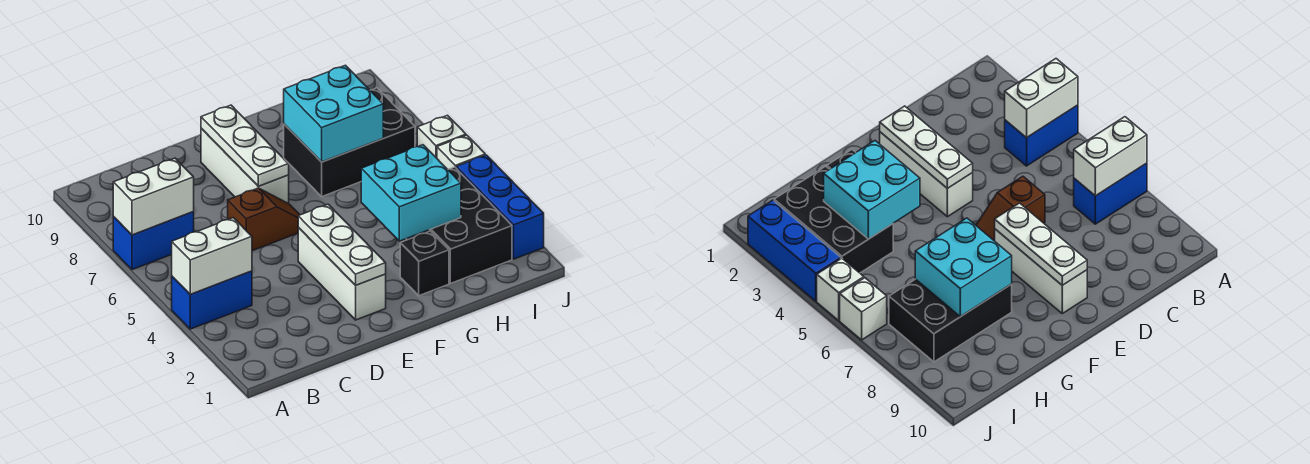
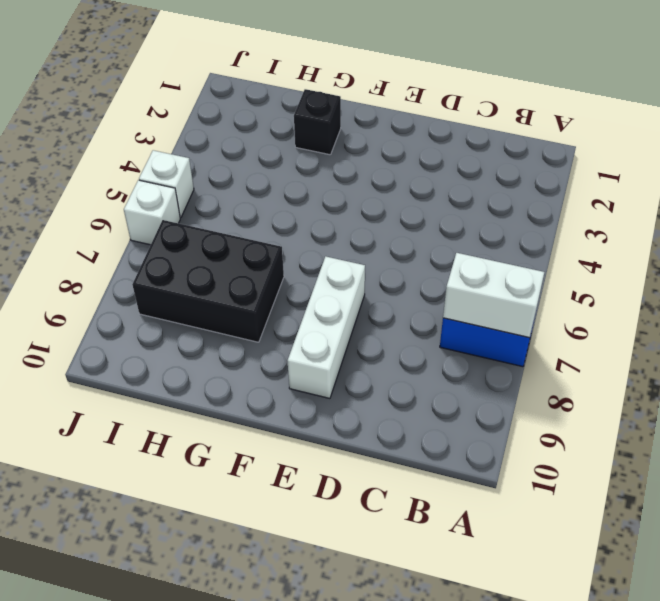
none -> blue brick A4:B4 level 1
none -> brown slope D6:E6 level 1 top D
none -> white brick E2:E4 level 1

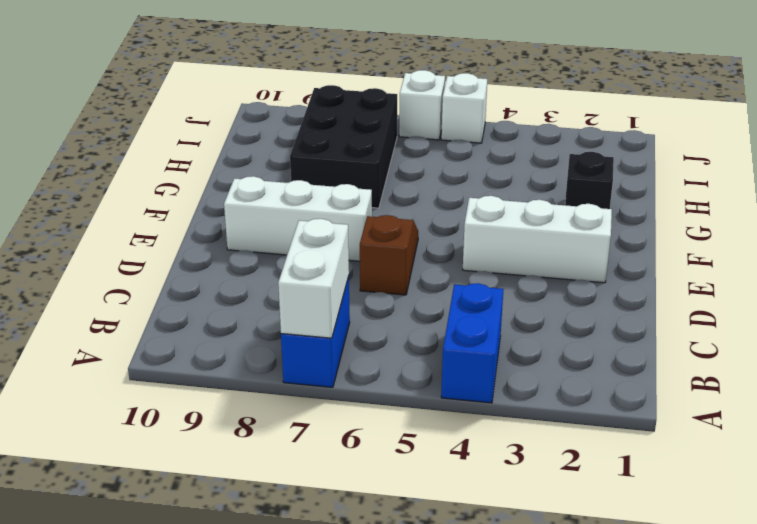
none -> black brick H2:I4 level 1
none -> blue brick J2:J4 level 1
none -> white brick A4:B4 level 2

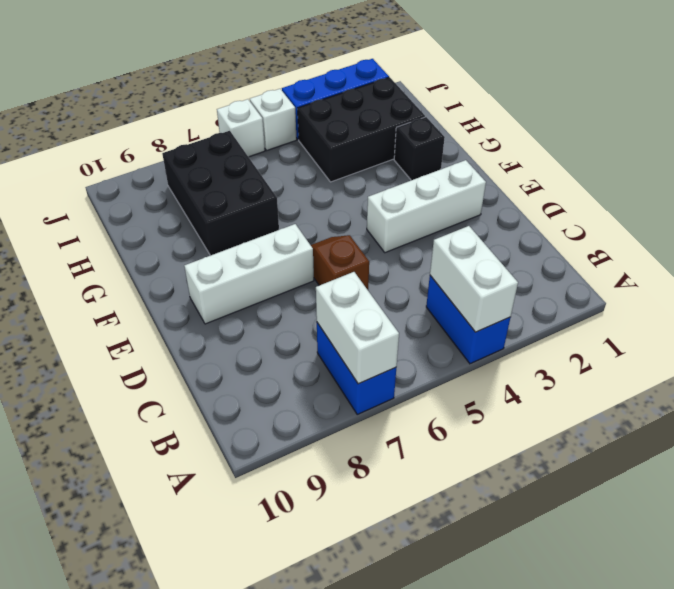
none -> white plate E2:E4 level 2
none -> white plate E7:E9 level 2
none -> cyan brick G3:H4 level 2

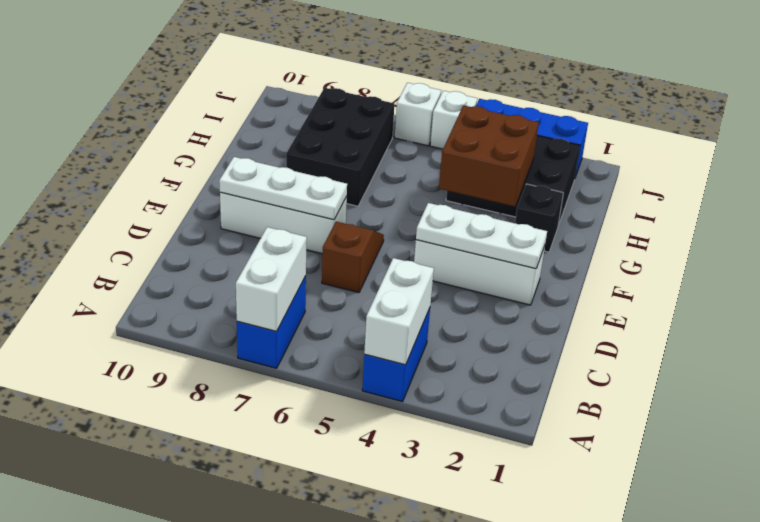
brown brick G3:H4 level 2 -> cyan brick G3:H4 level 2
none -> cyan brick G7:H8 level 2

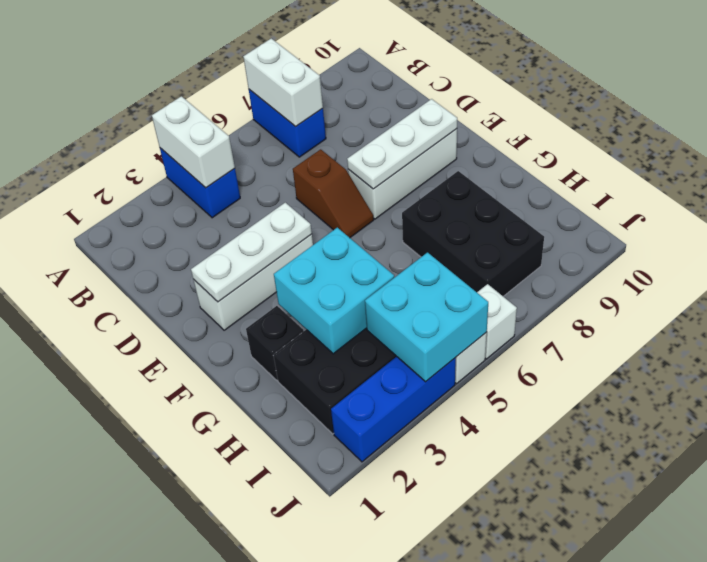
cyan brick I4:J5 level 2 -> cyan brick G7:H8 level 2

